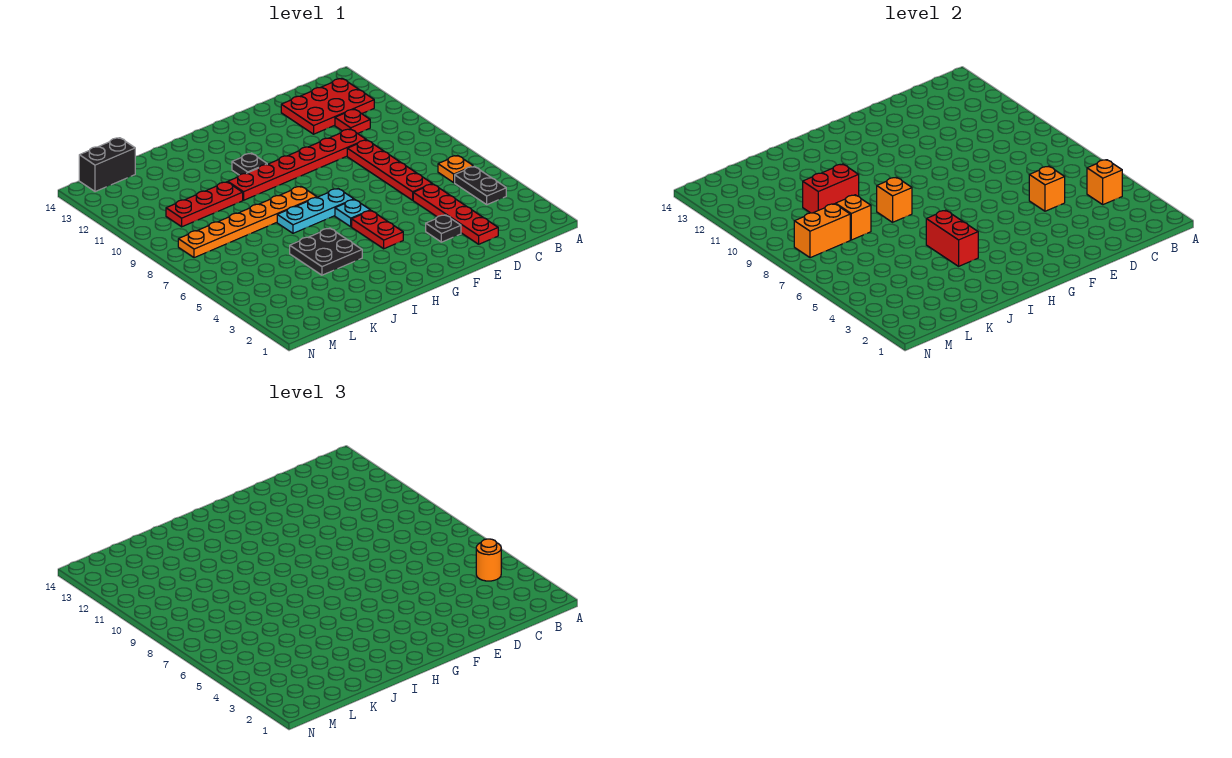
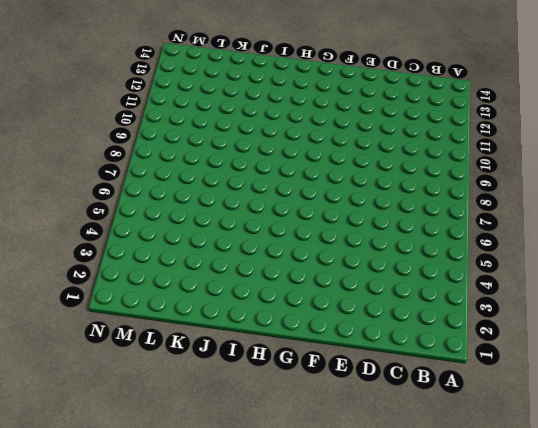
none -> black plate B4:B5 level 1
none -> orange plate B6 level 1
none -> red plate B12:D13 level 1

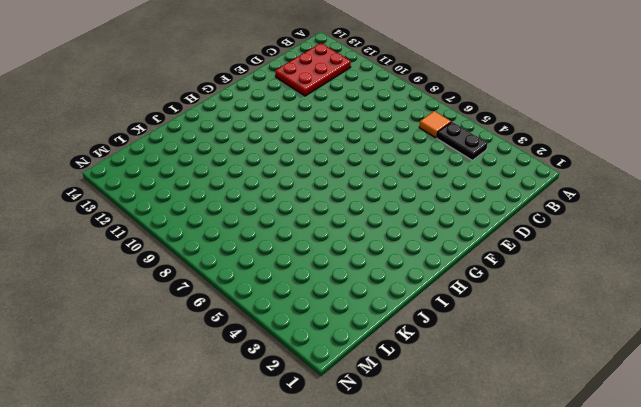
orange tile B6 level 1 -> orange plate B6 level 1
none -> red plate C11 level 1
none -> red plate D2:D5 level 1
none -> red plate D6:D9 level 1

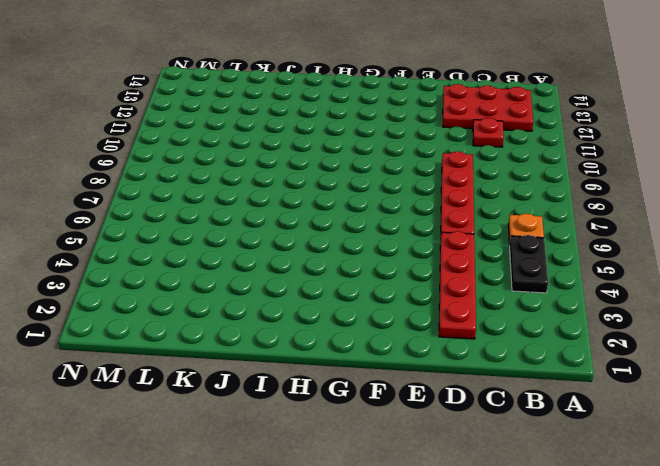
none -> red plate D10:I10 level 1
none -> black plate E3 level 1
none -> red plate G4:G5 level 1

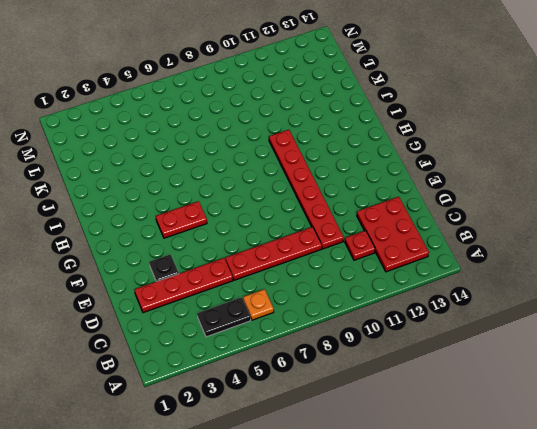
none -> cyan plate G6 level 1
none -> cyan plate G7:I7 level 1
none -> orange plate H8:M8 level 1

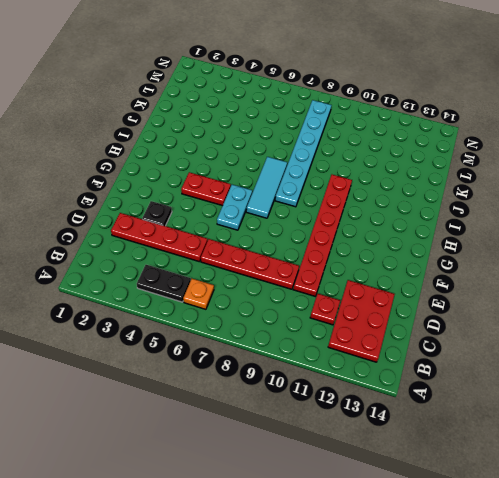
cyan plate F6:G6 level 1 -> cyan plate G6 level 1
cyan tile G7:I7 level 1 -> cyan plate G7:I7 level 1
cyan plate H8:M8 level 1 -> orange plate H8:M8 level 1
none -> black plate H11 level 1
none -> black plate I4:J5 level 1
none -> red plate J10:L10 level 1

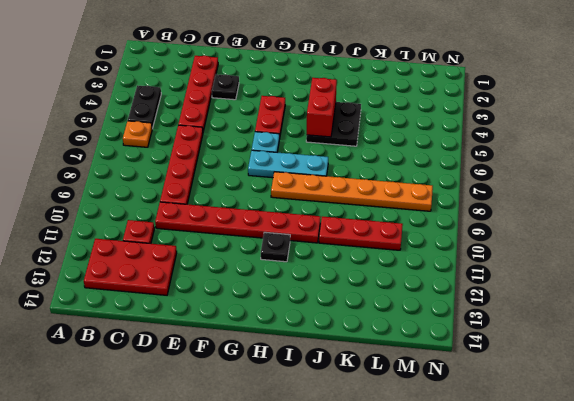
none -> black brick L14:M14 level 1
none -> orange brick B4 level 2
none -> orange brick D5 level 2

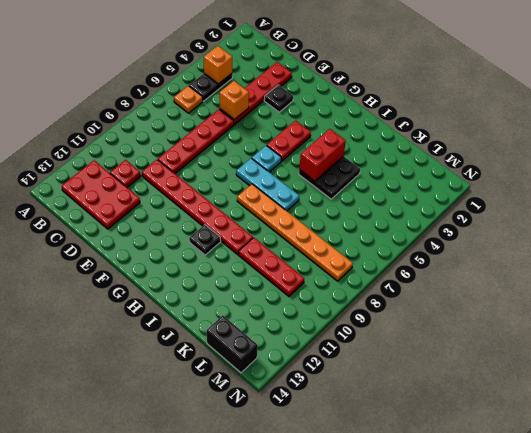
none -> orange brick I8 level 2
none -> red brick J10:K10 level 2
none -> orange brick K8 level 2

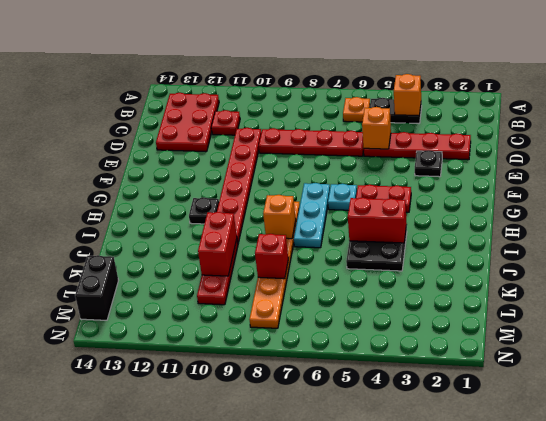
red brick K8 level 2 -> orange brick K8 level 2
none -> orange brick L8:M8 level 2
none -> orange round brick B4 level 3

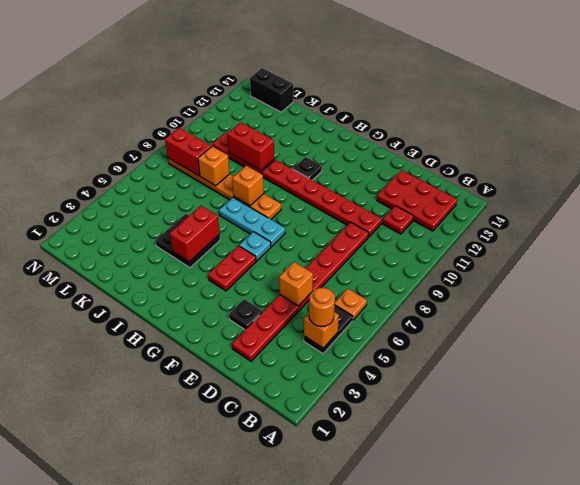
red brick L8:M8 level 2 -> orange brick L8:M8 level 2

